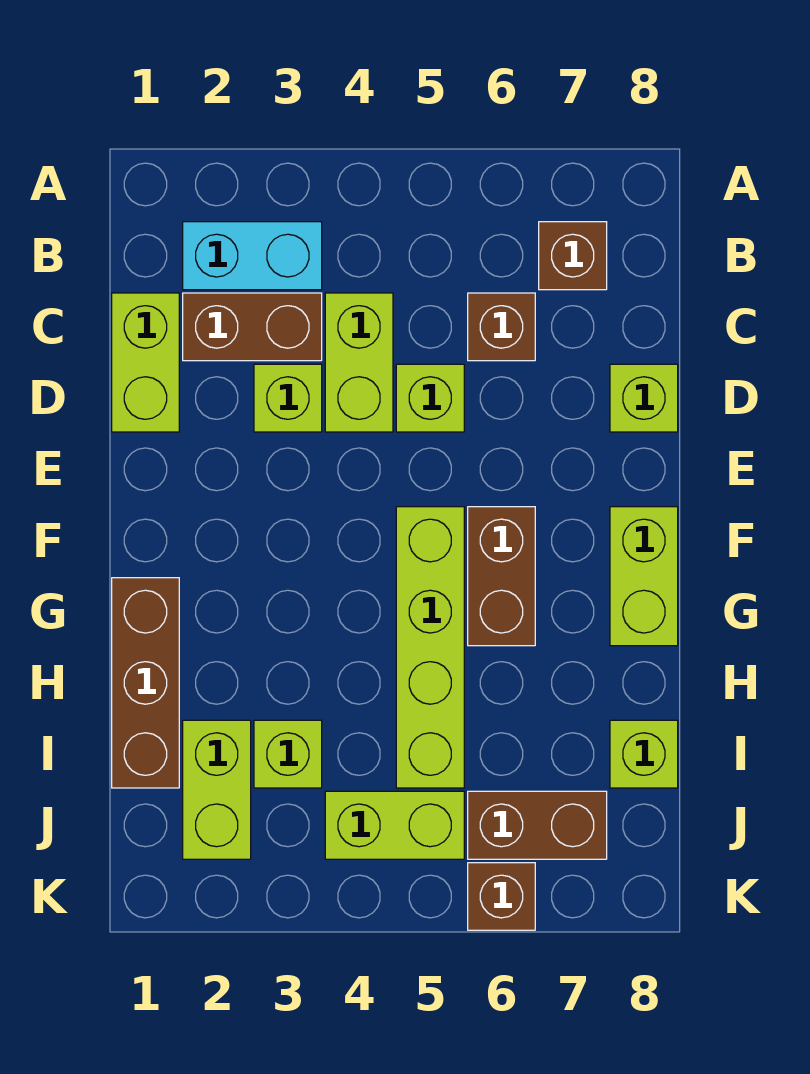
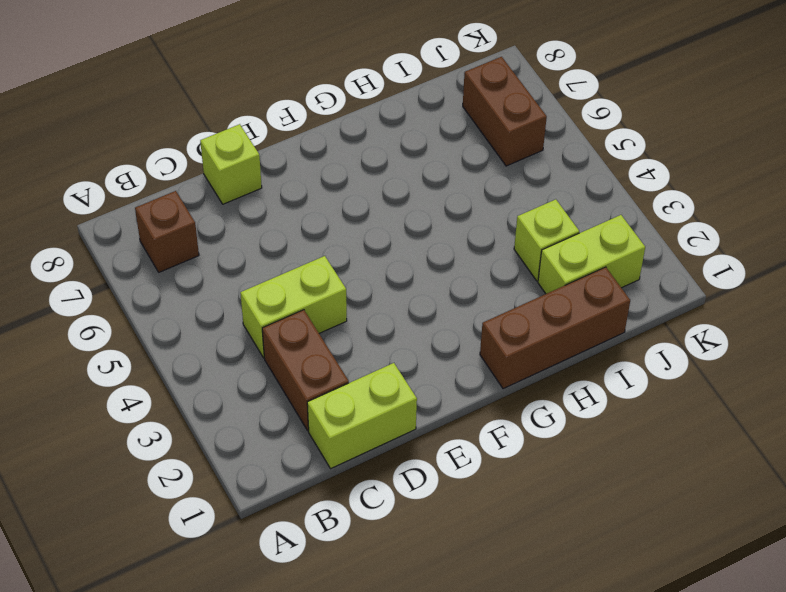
none -> cyan brick B2:B3 level 1
none -> brown brick C6 level 1
none -> lime brick D3 level 1

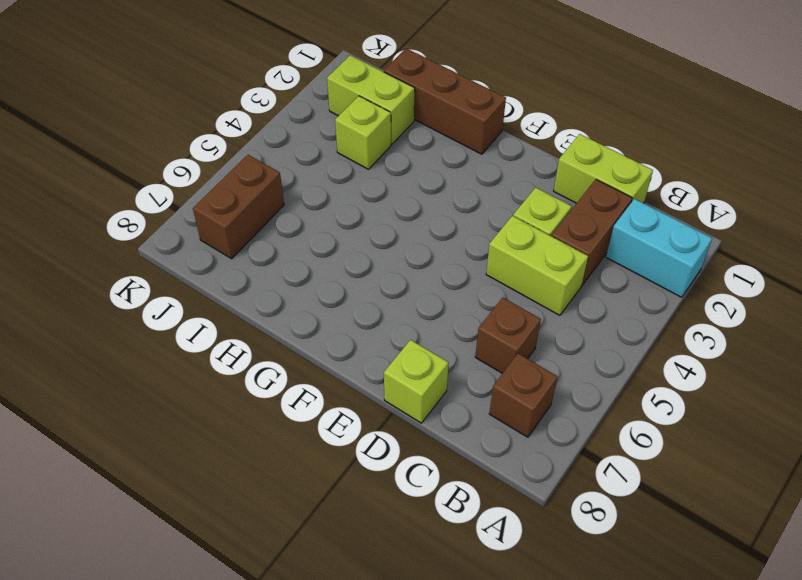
cyan brick A2:B2 level 1 -> cyan brick B2:B3 level 1
none -> lime brick D5 level 1
none -> lime brick F5:I5 level 1
none -> brown brick F6:G6 level 1

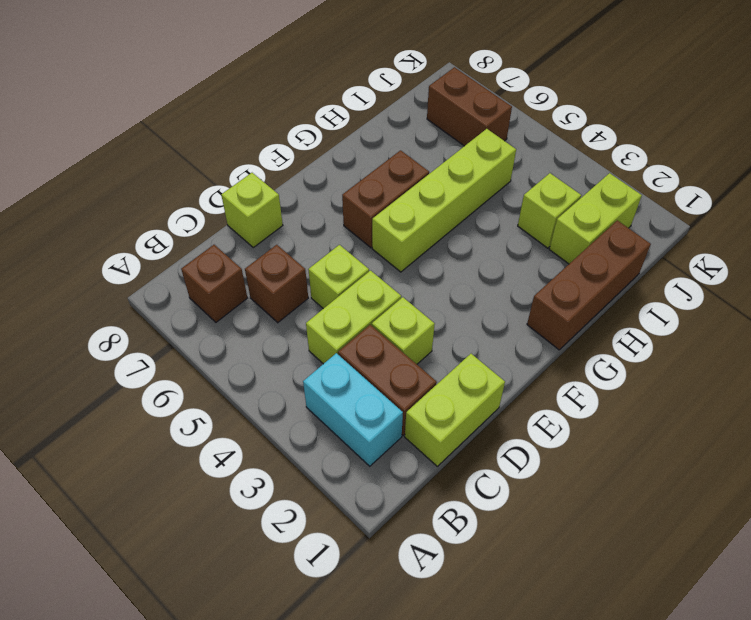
none -> lime brick F8:G8 level 1
none -> lime brick I8 level 1
none -> lime brick J4:J5 level 1

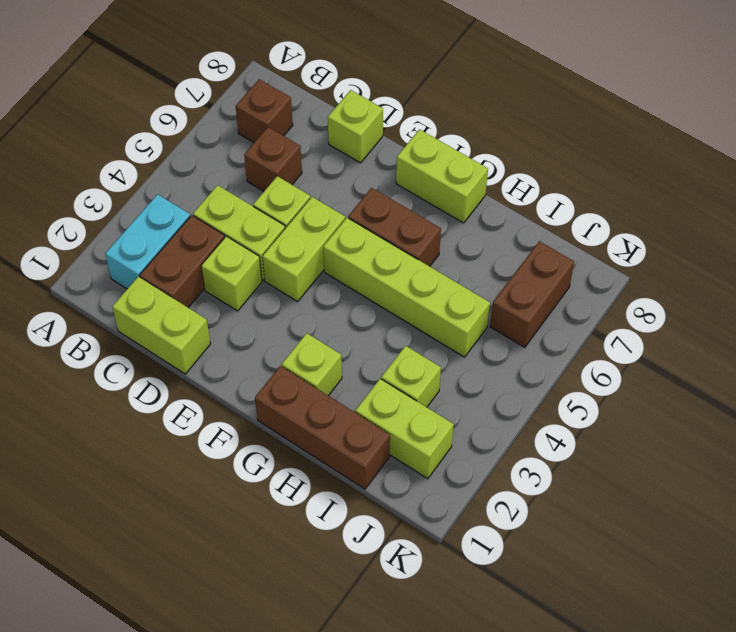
lime brick E4:E5 level 1 -> lime brick J4:J5 level 1
lime brick G2 level 1 -> lime brick I8 level 1
none -> brown brick K6 level 1

